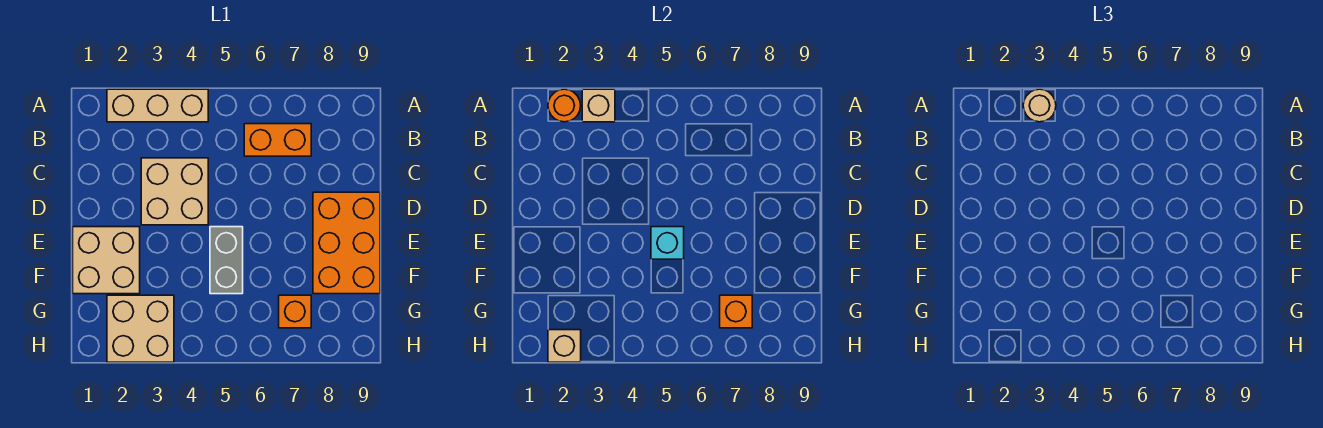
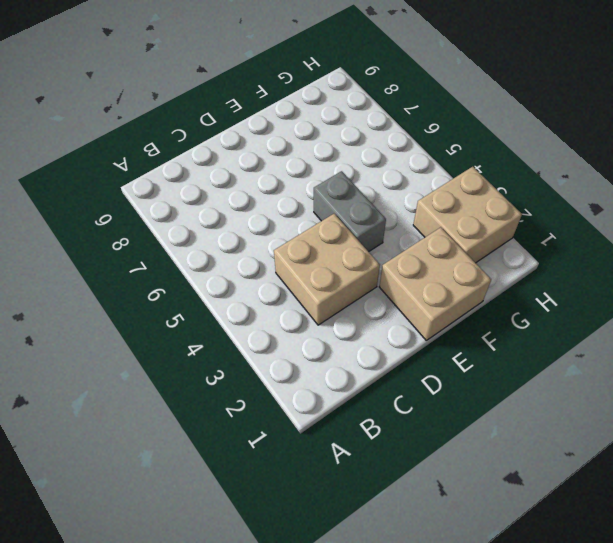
grey brick E4:E5 level 1 -> grey brick E5:F5 level 1
none -> tan brick A2:A4 level 1
none -> orange brick B6:B7 level 1
none -> orange brick D8:F9 level 1

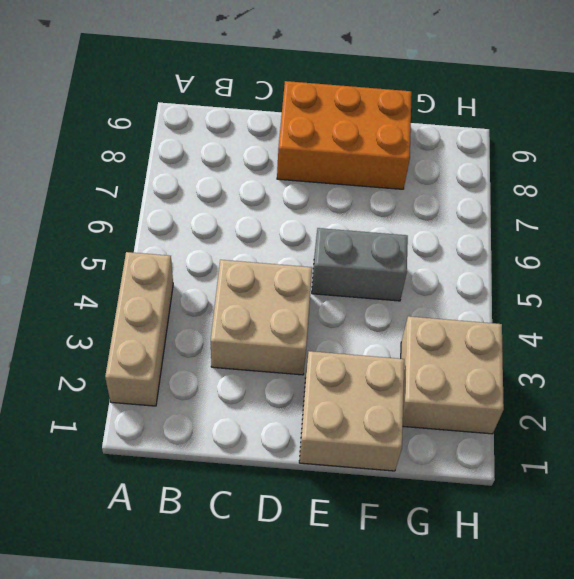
none -> orange brick B6:B7 level 1
none -> orange brick G7 level 1
none -> orange round brick A2 level 2

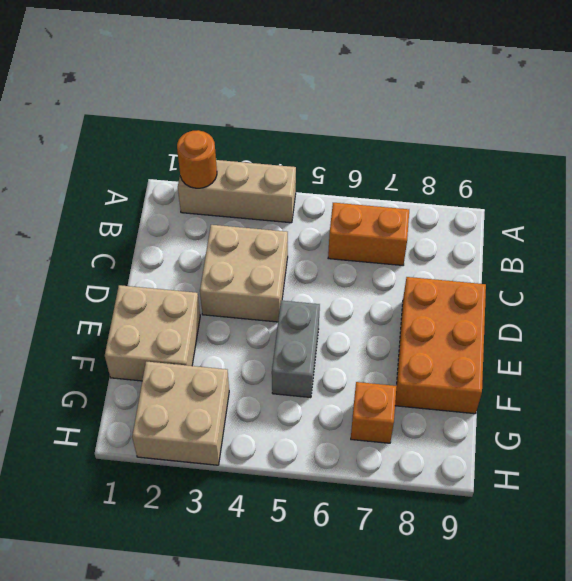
none -> tan brick A3 level 2
none -> cyan brick E5 level 2
none -> orange brick G7 level 2

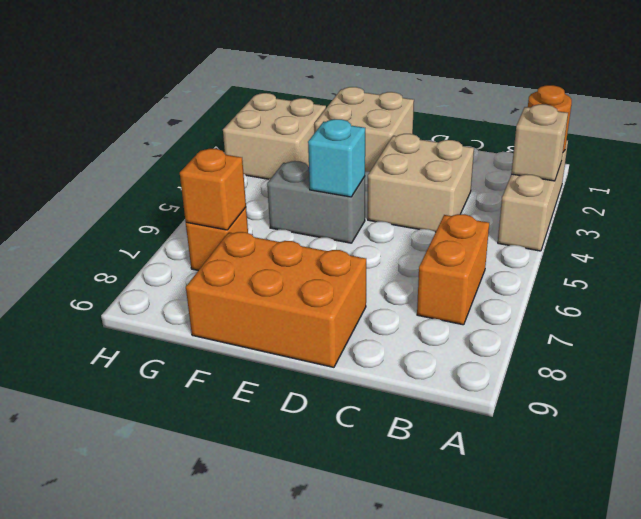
none -> tan brick H2 level 2
none -> tan round brick A3 level 3

